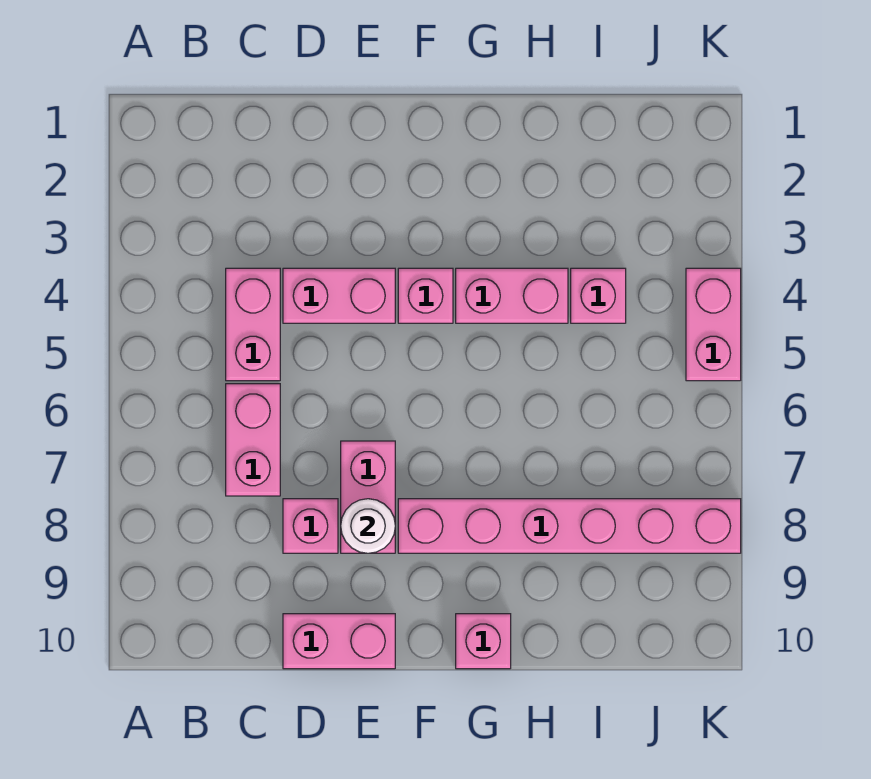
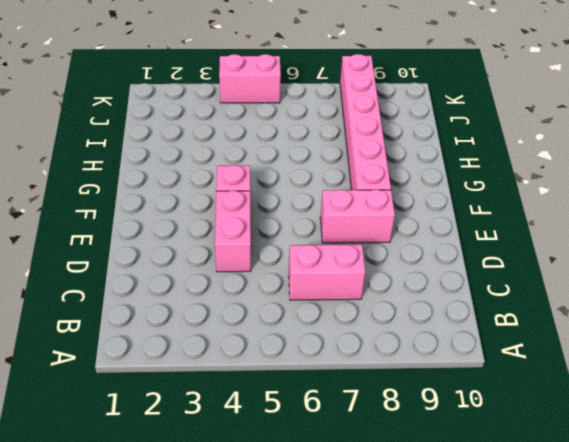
none -> pink brick C4:C5 level 1
none -> pink brick D8 level 1
none -> pink brick D10:E10 level 1

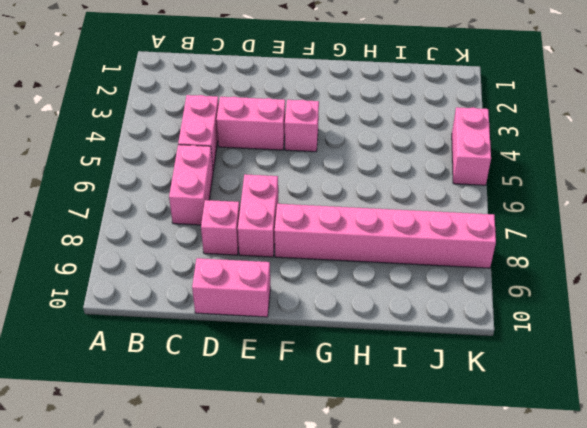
none -> pink brick G4:H4 level 1
none -> pink brick G10 level 1
none -> pink brick I4 level 1

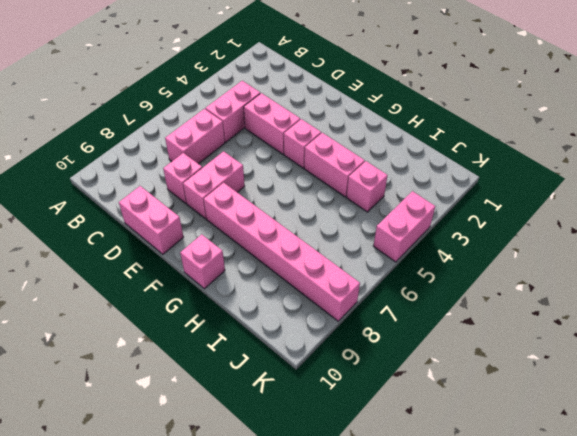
none -> white round brick E8 level 2

